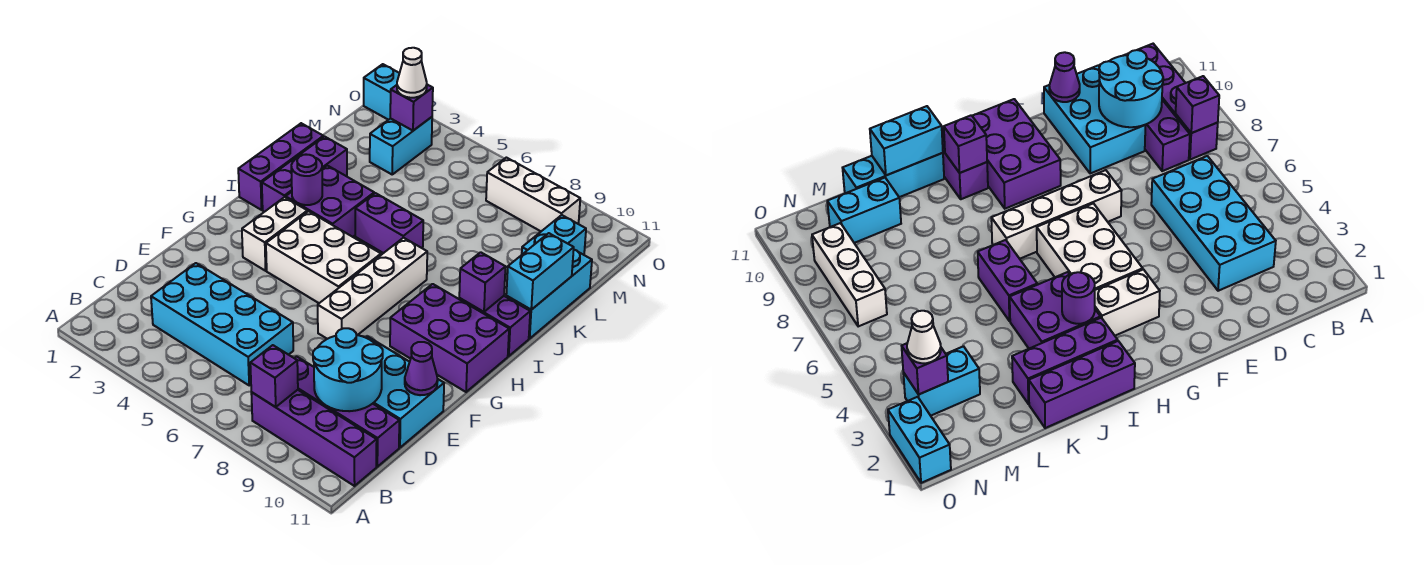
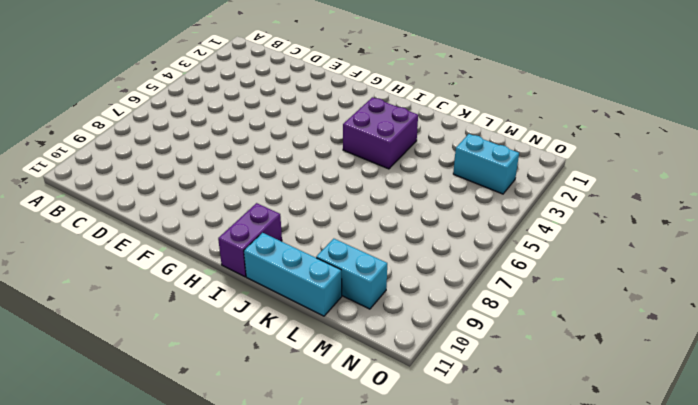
none -> purple brick B8:B11 level 1
none -> cyan brick C3:D6 level 1
none -> purple brick C8:C11 level 1

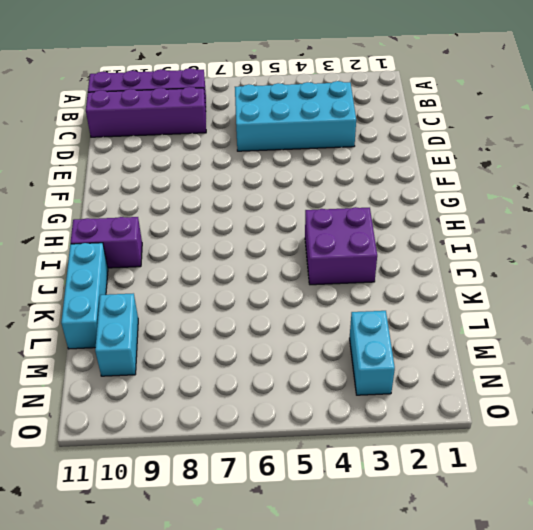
none -> cyan brick D9:E11 level 1
none -> white brick F7:I7 level 1
none -> white brick G3:H3 level 1

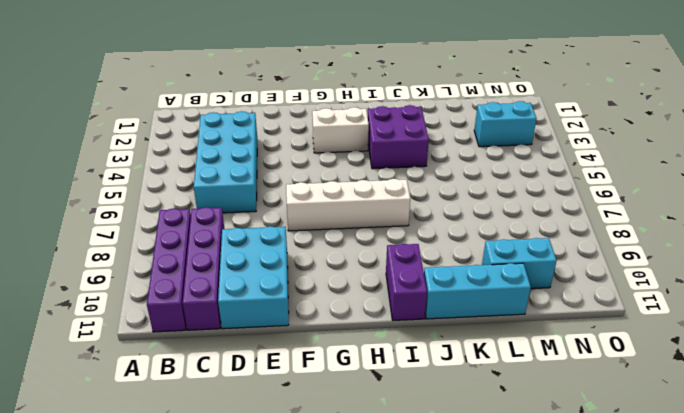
none -> white brick G4:H6 level 1
none -> purple brick G9:H11 level 1
none -> purple brick I1:K1 level 1

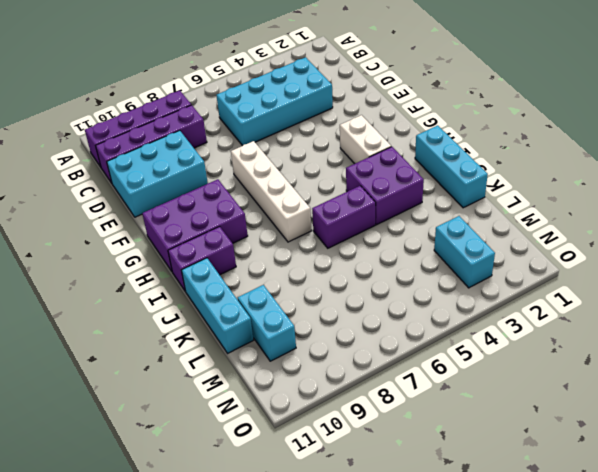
cyan brick I1:K1 level 1 -> purple brick I1:K1 level 1
none -> white brick G4:H6 level 1
none -> purple brick I2:K2 level 1
none -> white brick N7:N9 level 1

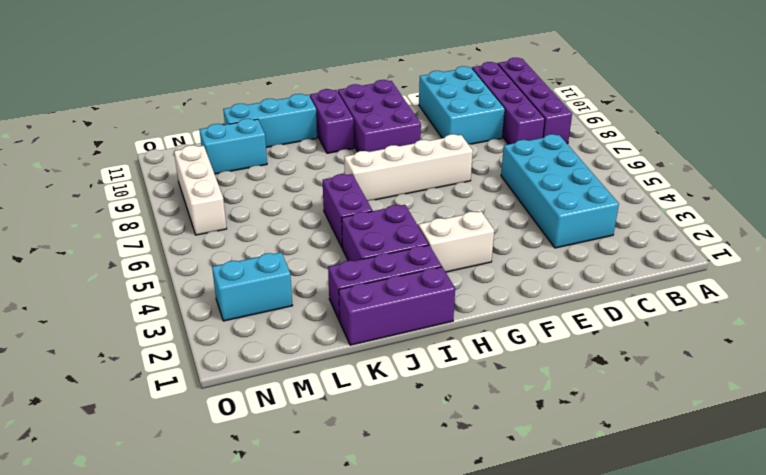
none -> white brick G4:H6 level 1
none -> cyan brick O1:O2 level 1
none -> purple brick B8 level 2

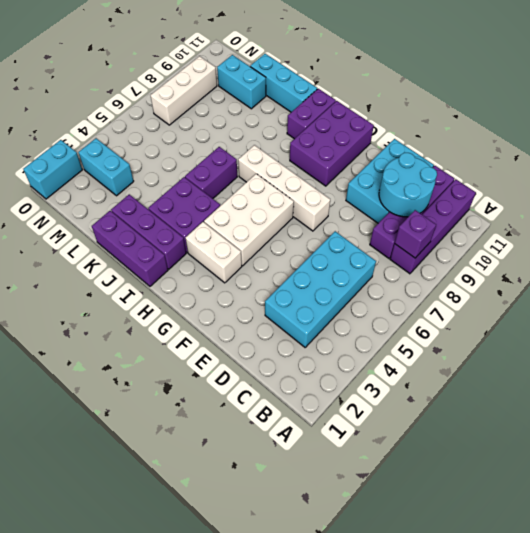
none -> purple cone E11 level 2
none -> purple round brick I3 level 2
none -> purple brick I10 level 2

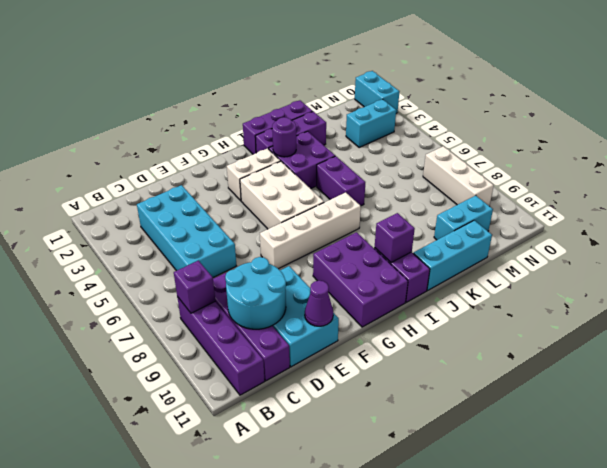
none -> cyan brick J11:K11 level 2
none -> purple brick N3 level 2
none -> white cone N3 level 3

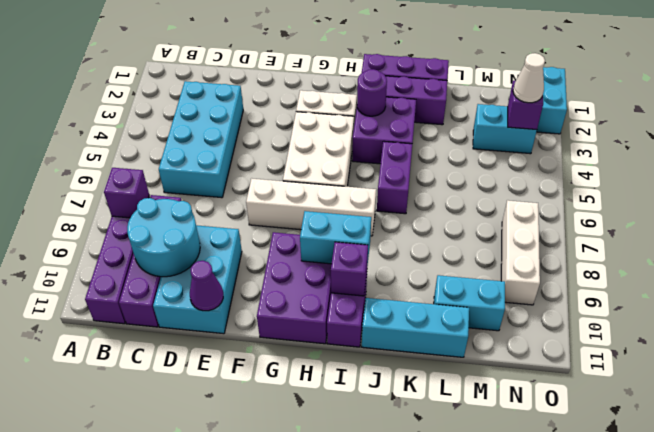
cyan brick H9:I9 level 2 -> cyan brick J11:K11 level 2

